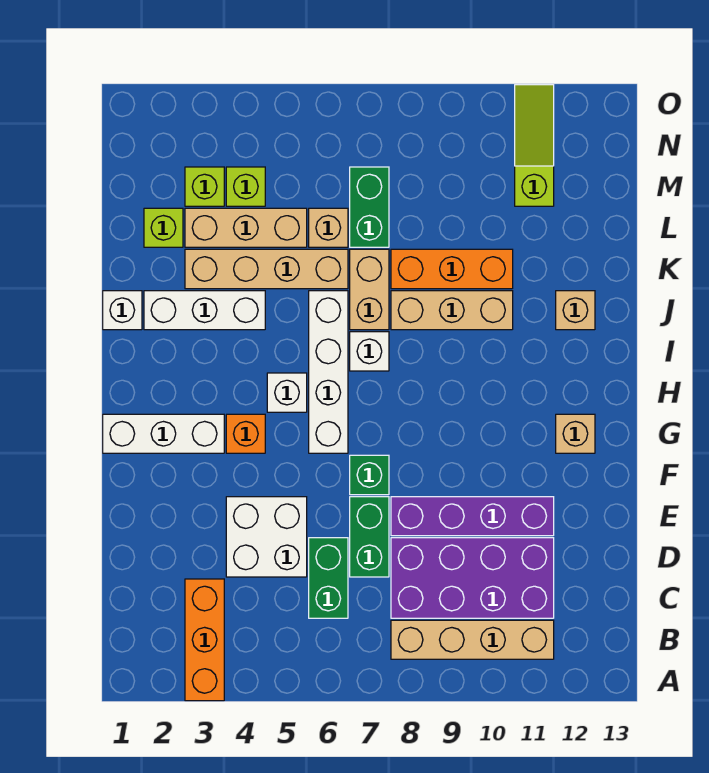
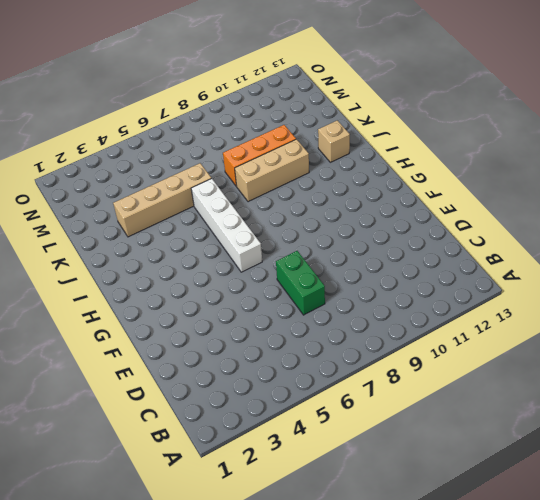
none -> orange brick A3:C3 level 1
none -> tan brick B8:B11 level 1
none -> green brick C6:D6 level 1

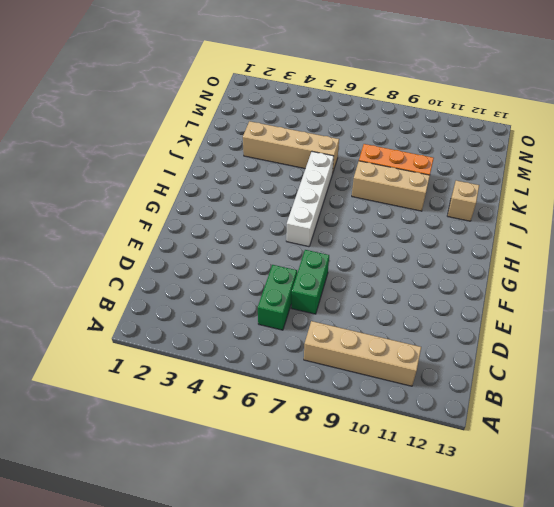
none -> orange brick A3:C3 level 1
none -> purple brick C8:D11 level 1
none -> white brick D4:E5 level 1

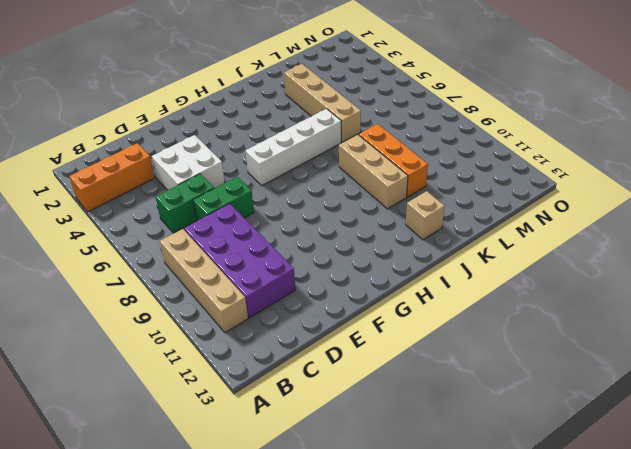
none -> purple brick E8:E11 level 1
none -> green brick F7 level 1
none -> white brick G1:G3 level 1

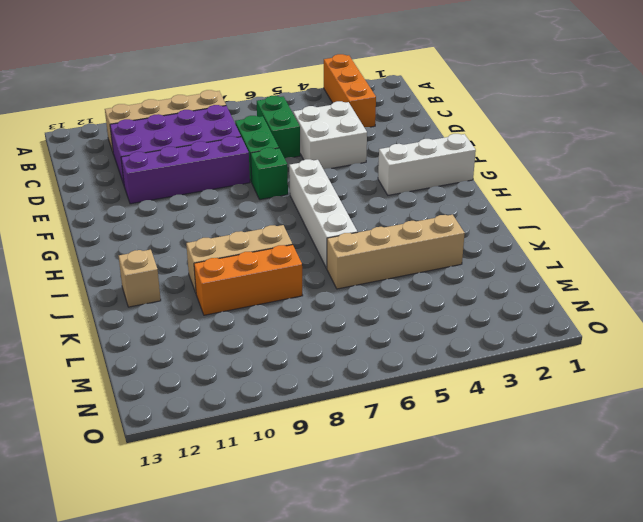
none -> orange brick G4 level 1
none -> tan brick G12 level 1
none -> white brick H5 level 1

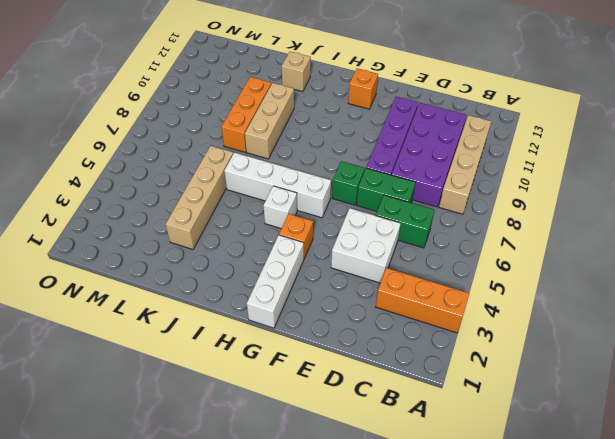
orange brick G12 level 1 -> tan brick G12 level 1
none -> white brick I7 level 1
none -> white brick J1 level 1
none -> white brick J2:J4 level 1

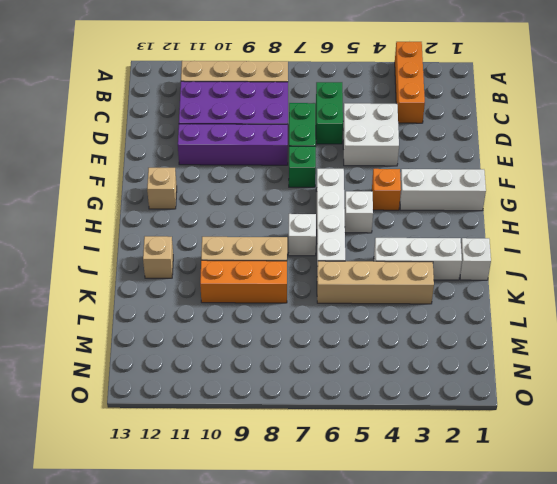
none -> tan brick J7:K7 level 1
none -> lime brick L2 level 1
none -> tan brick L3:L5 level 1

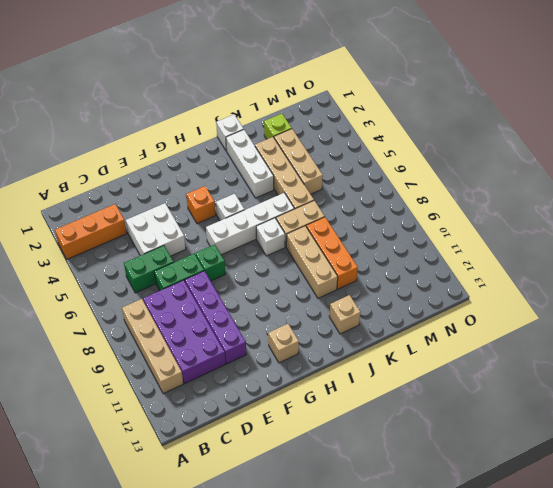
none -> white brick G1:G3 level 1
none -> tan brick L6 level 1
none -> green brick L7:M7 level 1

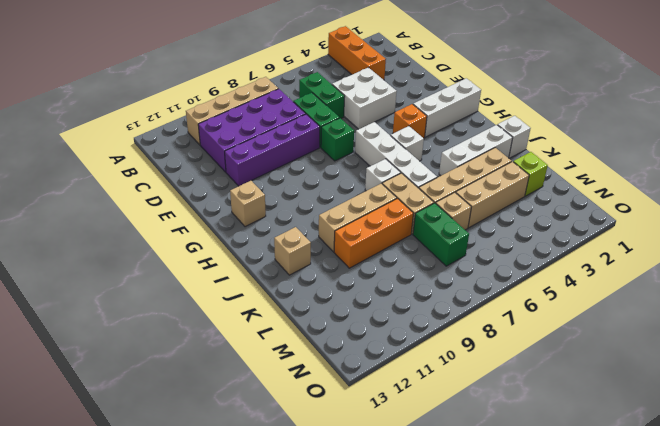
none -> lime brick M3 level 1
none -> lime brick M4 level 1
none -> lime slope M11:O11 level 1 top M

